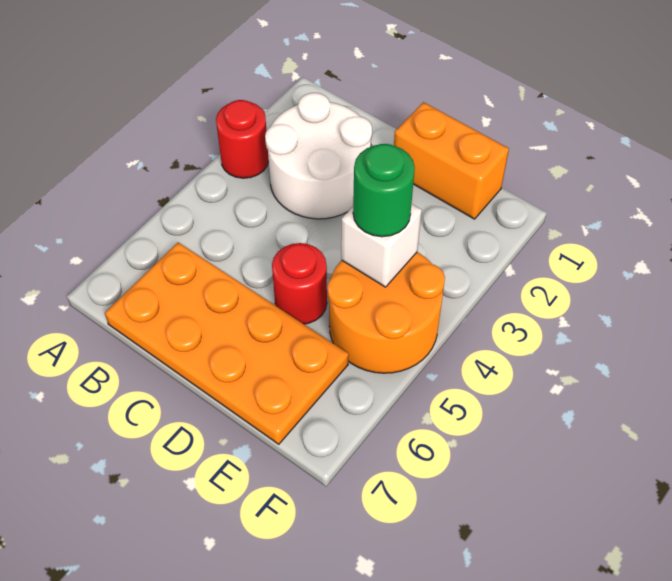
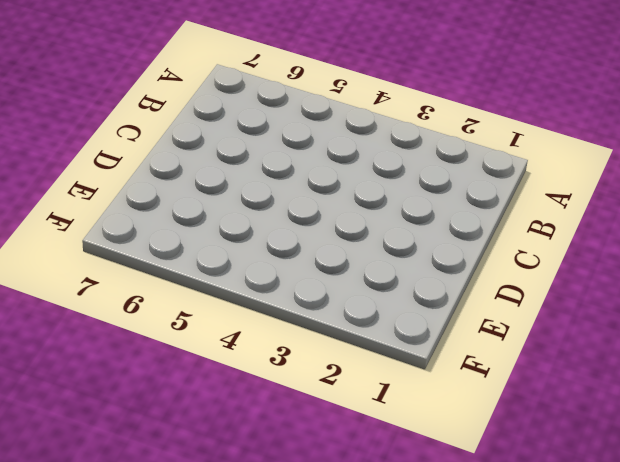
none -> red round brick A3 level 1
none -> white round brick B2:C3 level 1

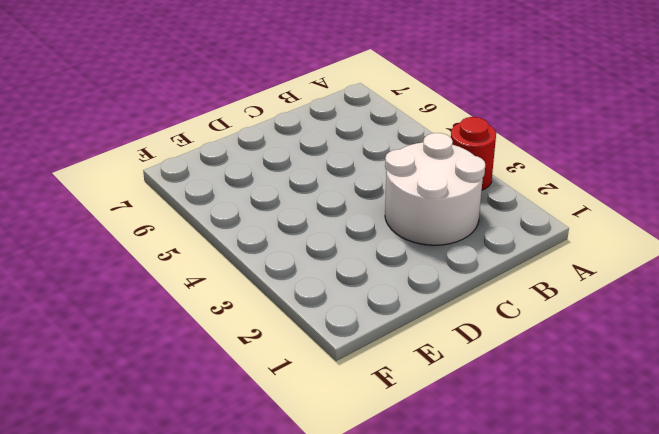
none -> orange plate B6:E7 level 1
none -> orange brick D1:E1 level 1

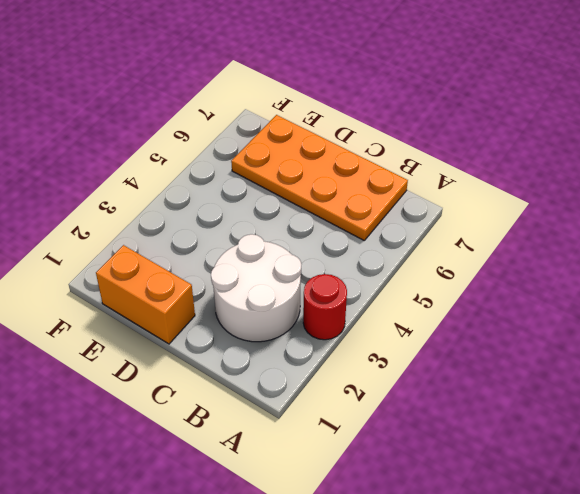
none -> red round brick D5 level 1
none -> orange round brick E4:F5 level 1

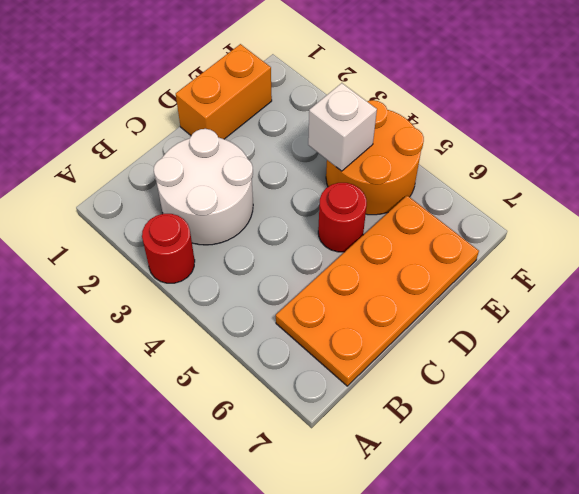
none -> green round brick E4 level 3

